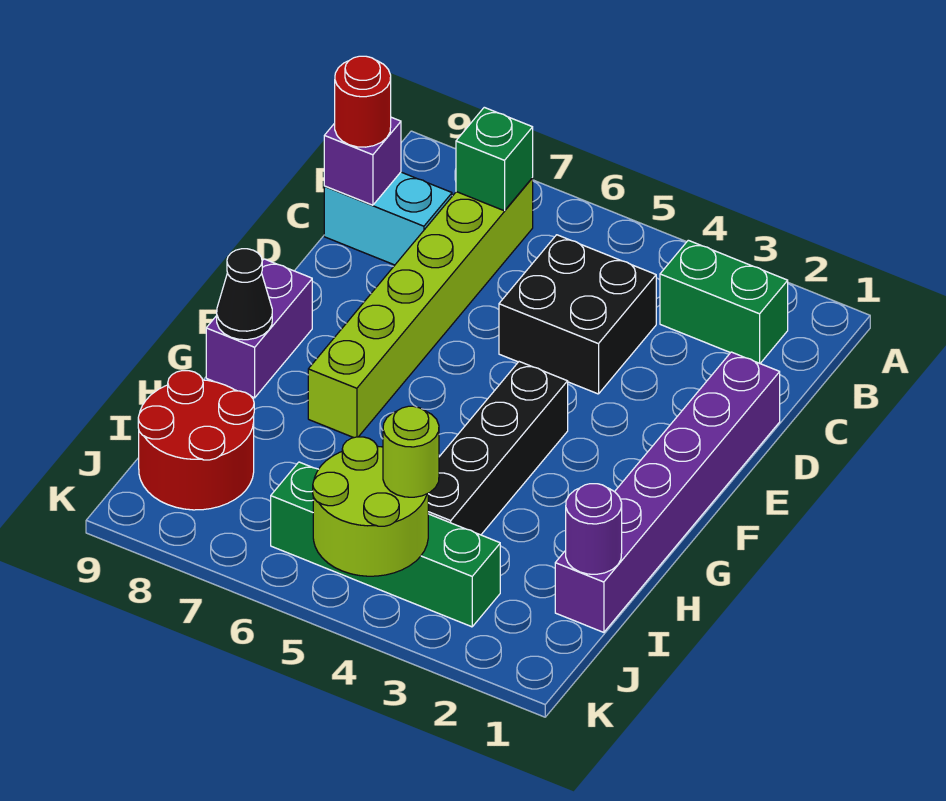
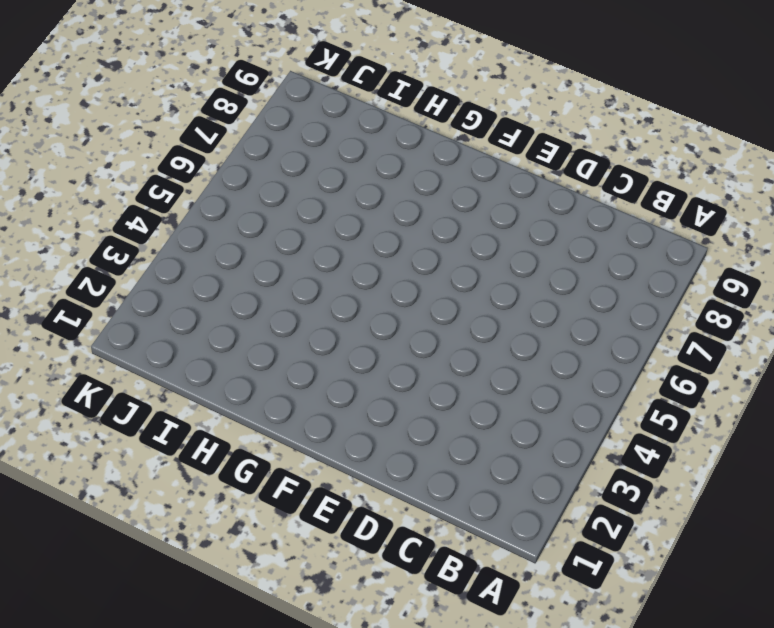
none -> green brick B2:B3 level 1
none -> lime brick B7:G7 level 1
none -> black brick C4:D5 level 1

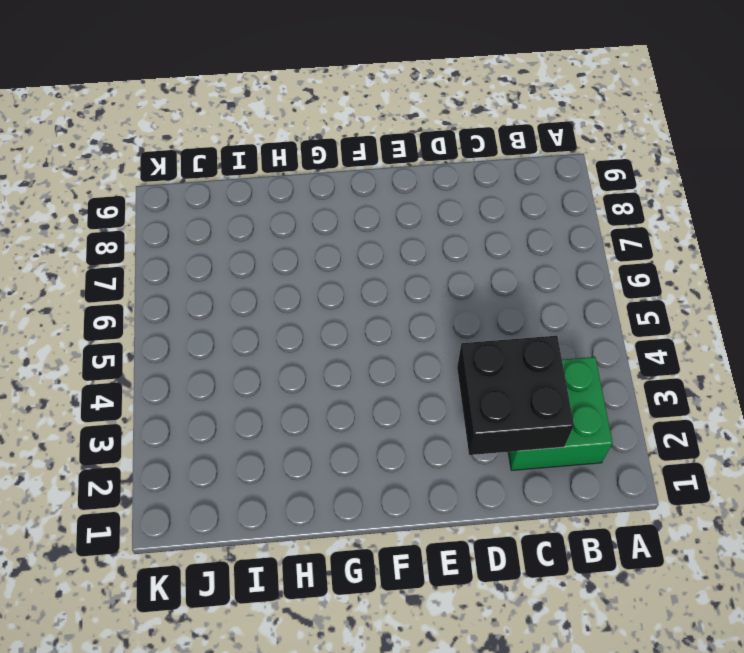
green brick B2:C3 level 1 -> green brick B2:B3 level 1
black brick C2:D3 level 2 -> black brick C4:D5 level 1
none -> lime brick B7:G7 level 1
none -> cyan brick C8:C9 level 1
none -> purple brick D1:I1 level 1

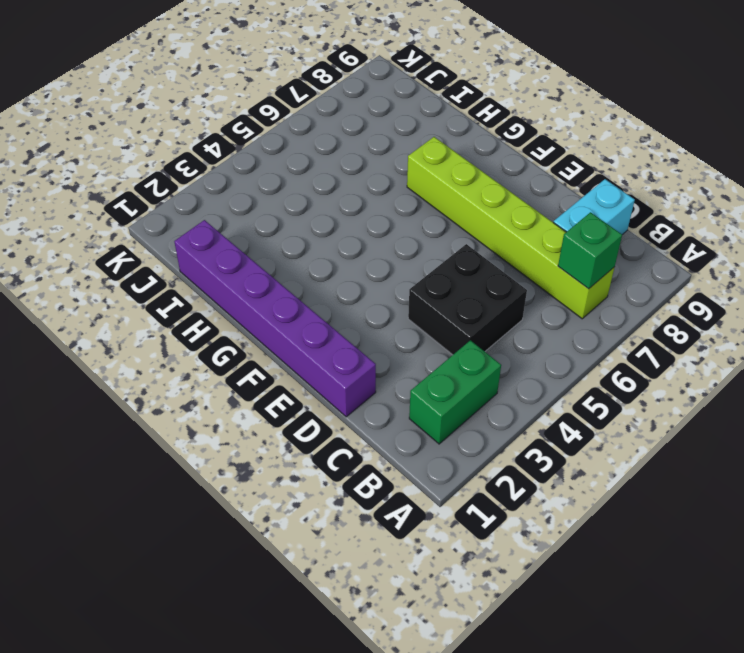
none -> black brick F4:I4 level 1
none -> purple brick F9:G9 level 1
none -> red round brick I8:J9 level 1

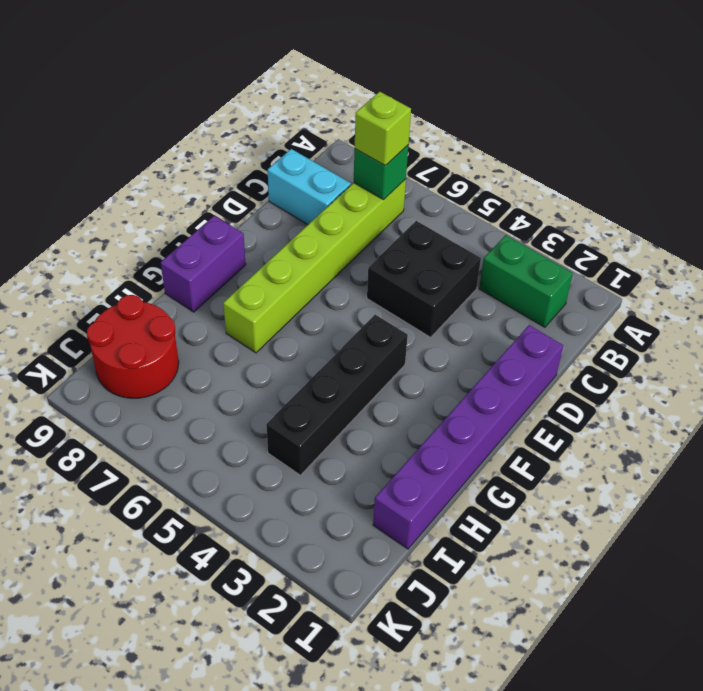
lime brick B7 level 3 -> none
none -> green brick J3:J6 level 1
none -> purple brick C9 level 2
none -> black cone G9 level 2

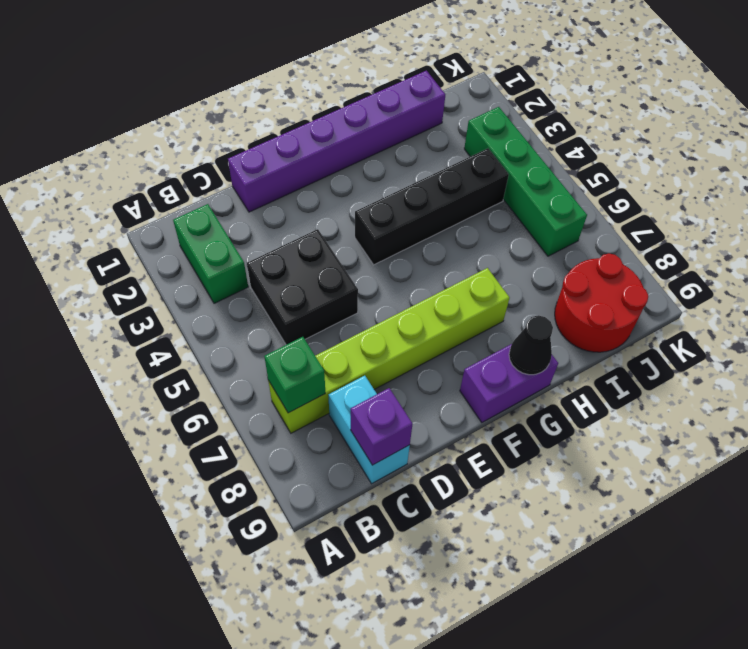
none -> purple round brick I1 level 2
none -> lime round brick J4:K5 level 2
none -> red round brick C9 level 3

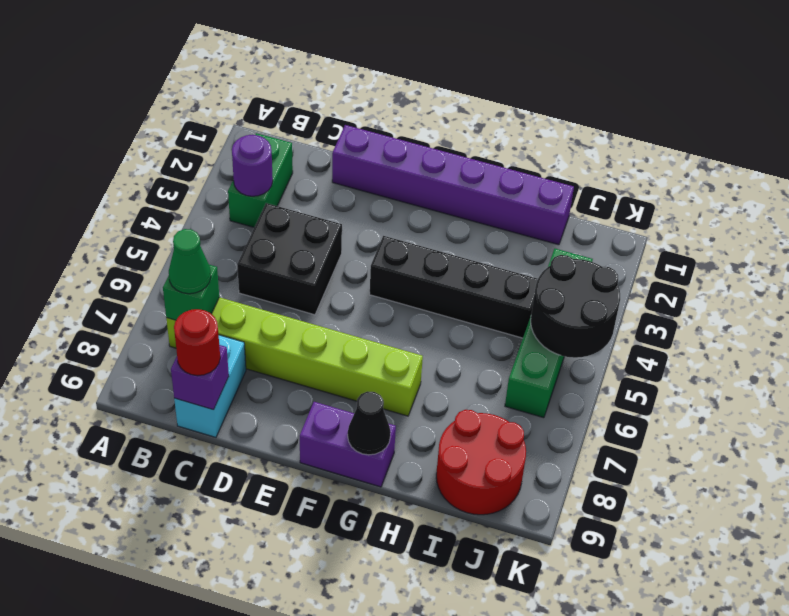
purple round brick B3 level 2 -> purple round brick I1 level 2
green cone B7 level 3 -> none
black round brick J4:K5 level 2 -> lime round brick J4:K5 level 2
none -> lime round brick J4 level 3

